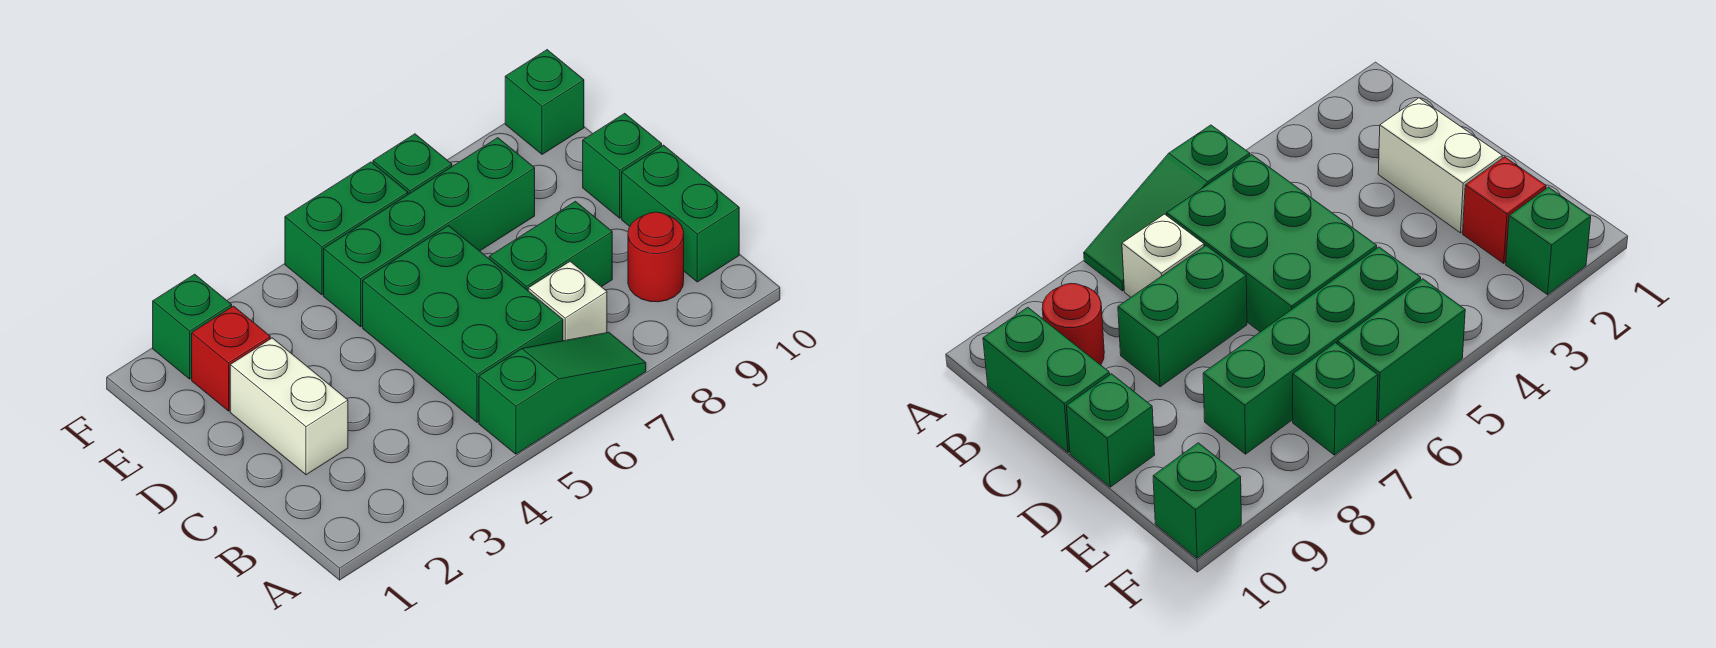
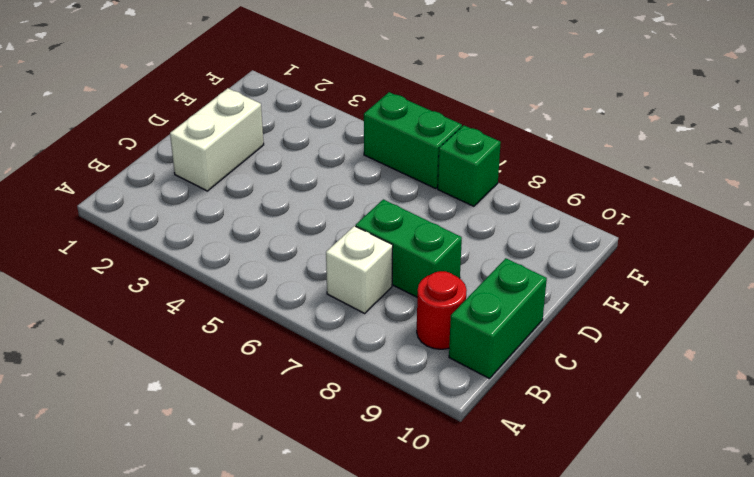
none -> green slope A5:A7 level 1 top 5
none -> green brick B5:D6 level 1
none -> green brick D10 level 1

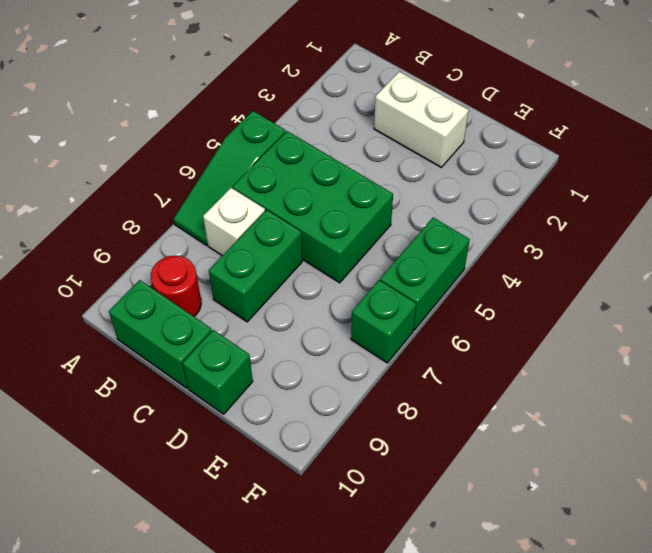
none -> red brick E2 level 1
none -> green brick E5:E8 level 1
none -> green brick F2 level 1

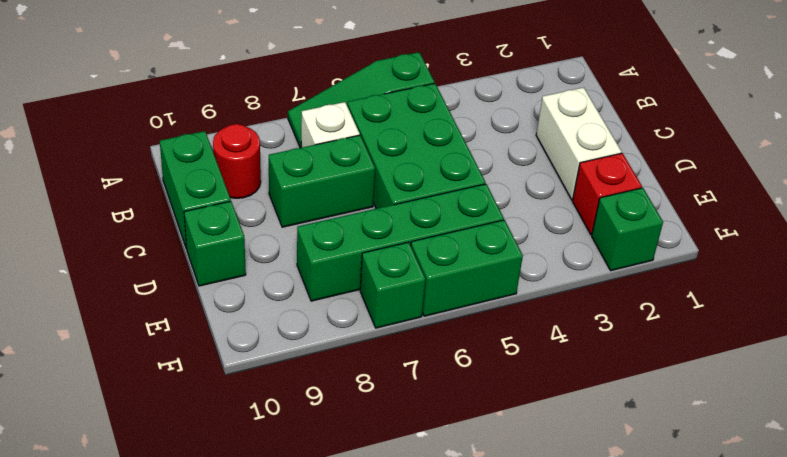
none -> green brick F10 level 1

